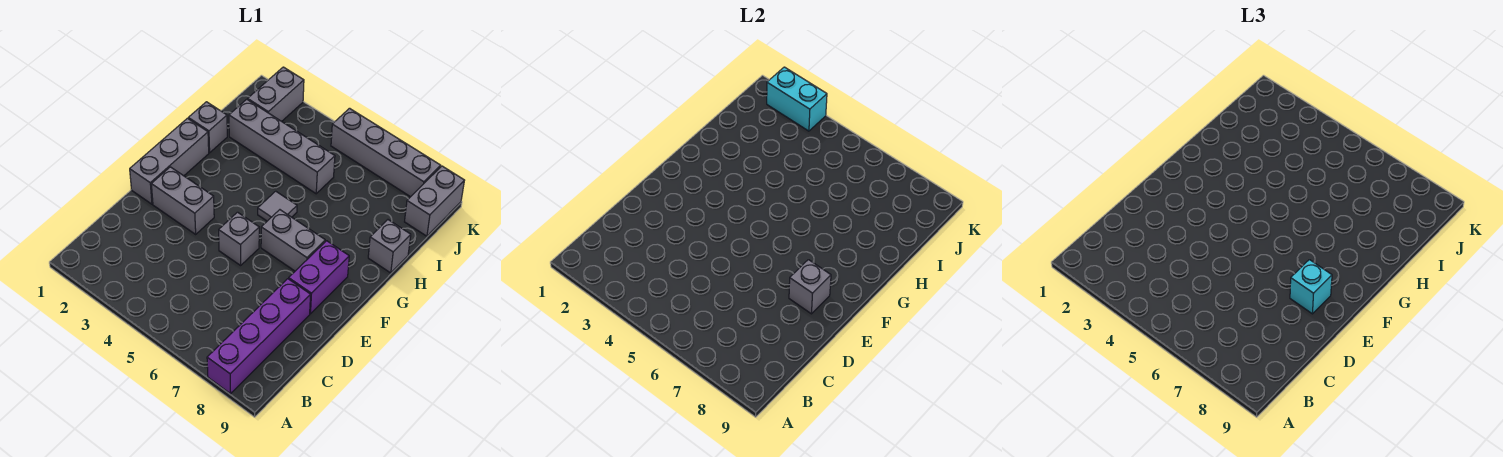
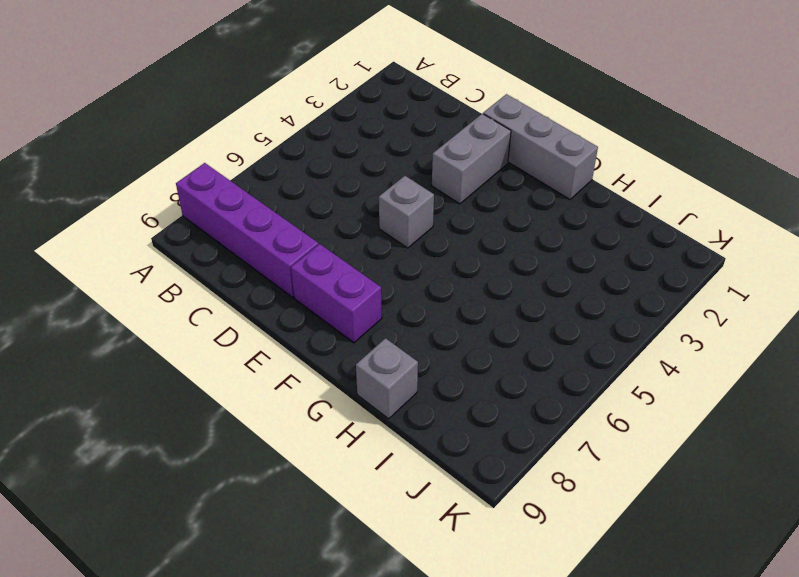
none -> grey brick F6:F7 level 1
none -> grey tile G5 level 1
none -> grey brick H1 level 1

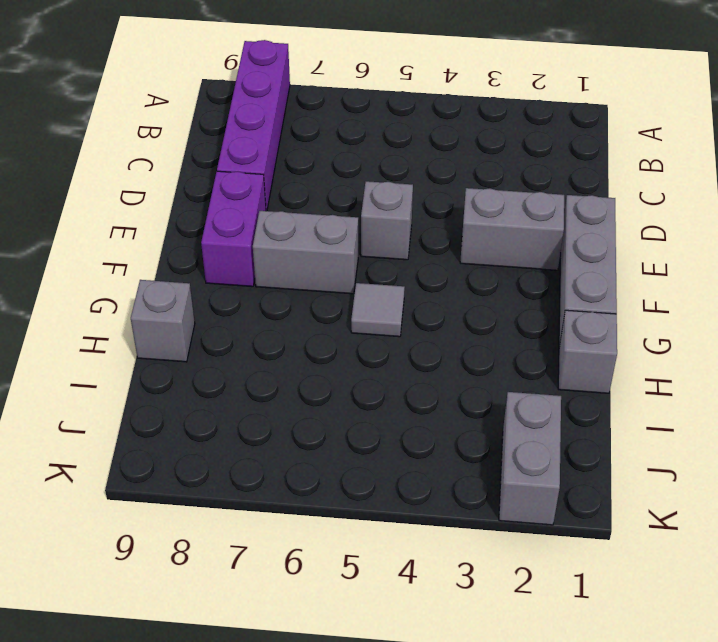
none -> grey brick I2:I5 level 1
none -> grey brick J9:K9 level 1
none -> grey brick K5:K8 level 1

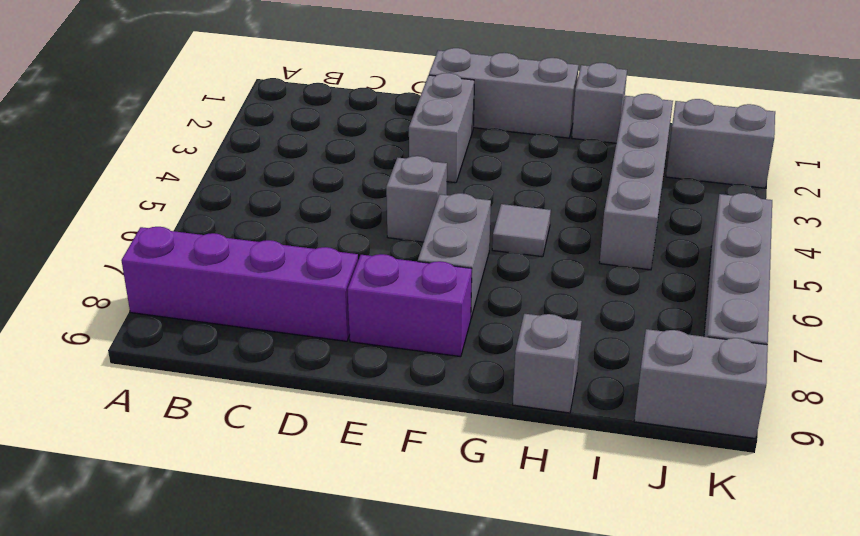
none -> grey brick E8 level 2
none -> cyan brick K2:K3 level 2
none -> cyan brick E8 level 3

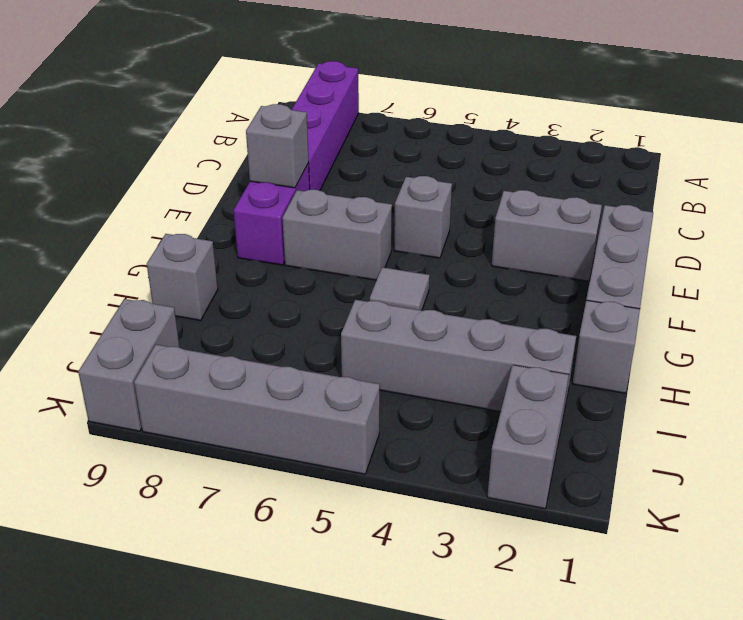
none -> cyan brick K2:K3 level 2
none -> cyan brick E8 level 3

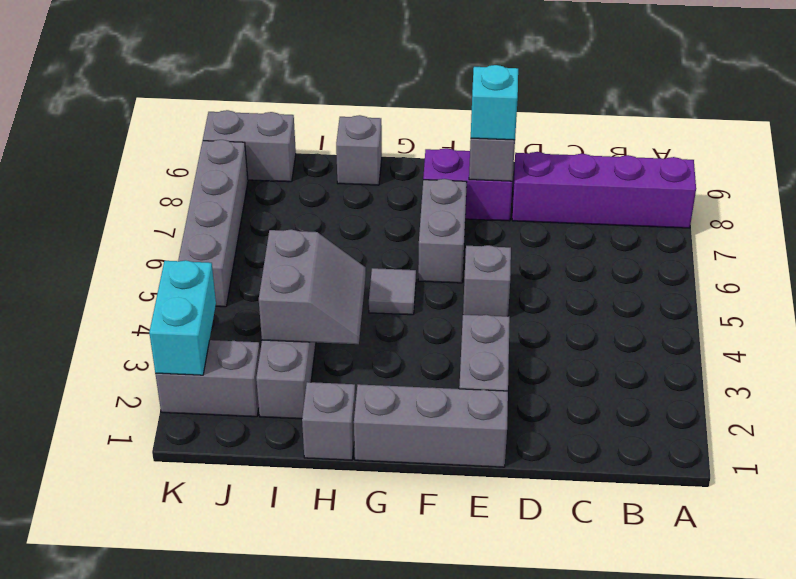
grey slope H3:I4 level 2 top I -> none

